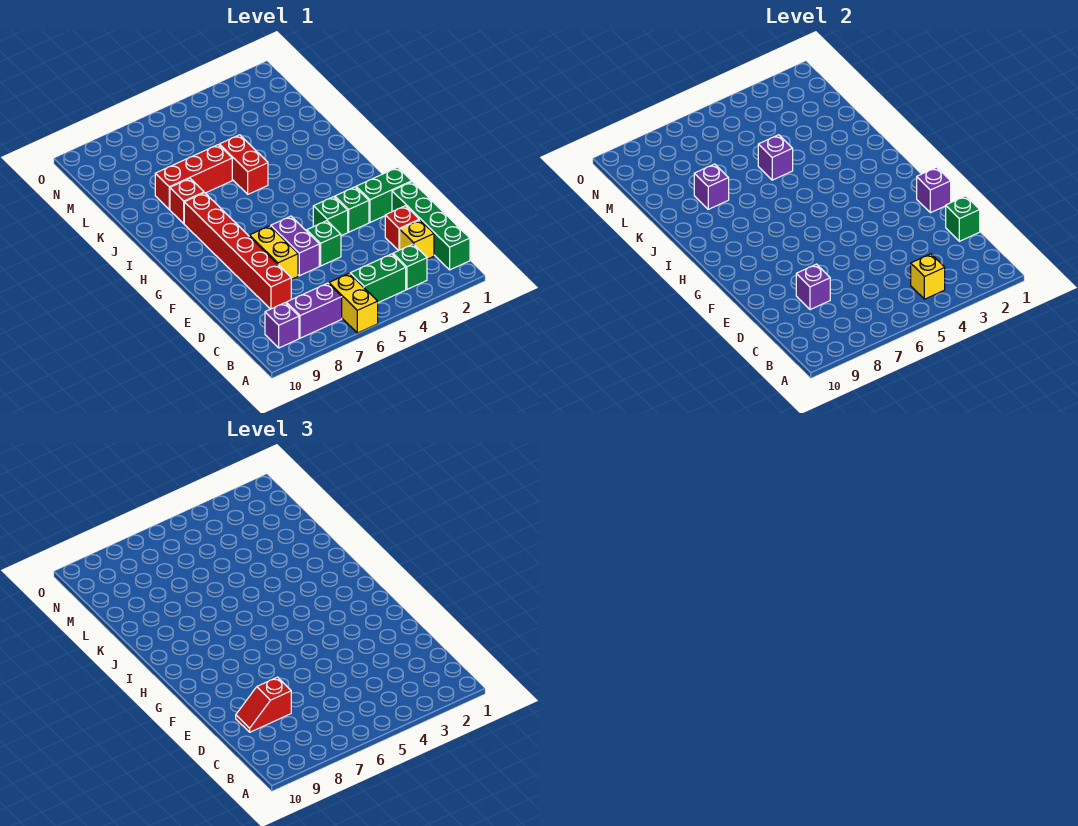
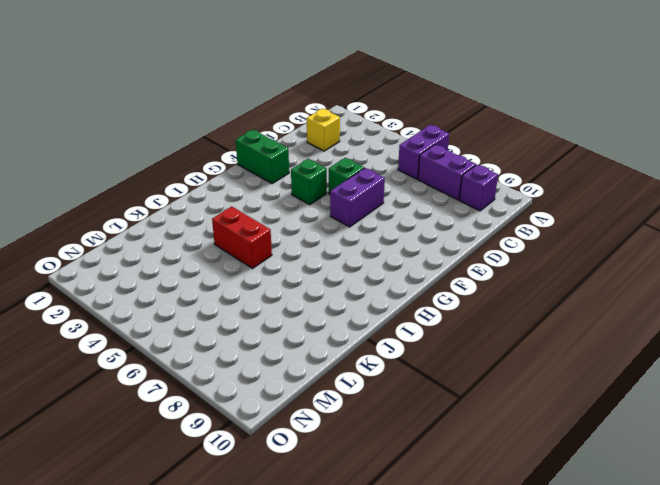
purple brick A6:B6 level 1 -> yellow brick A6:B6 level 1
red brick J4:J5 level 1 -> red brick J5:K5 level 1
none -> green brick B1:E1 level 1
none -> green brick B3 level 1
none -> green brick B4:B5 level 1

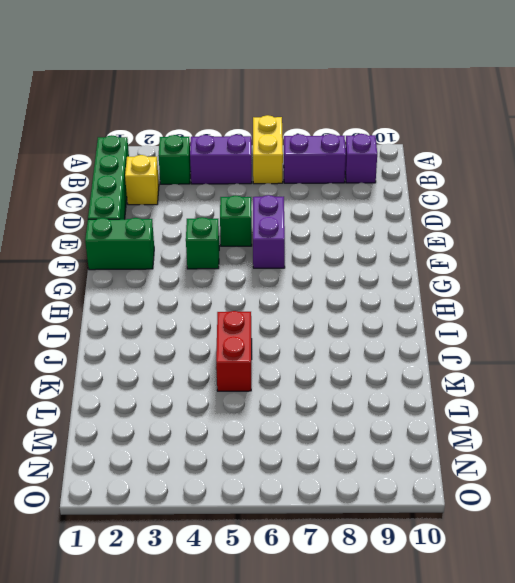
purple brick B4:B5 level 1 -> green brick B4:B5 level 1
none -> red brick D2 level 1
none -> red brick D8:I8 level 1
none -> yellow brick E7:F7 level 1

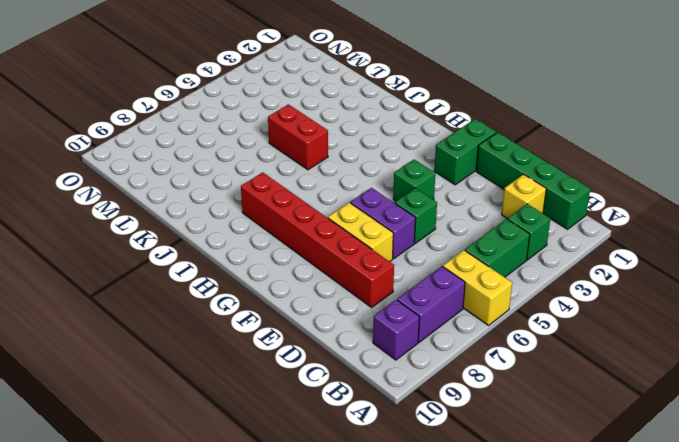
none -> red brick D2 level 1
none -> green brick F3 level 1
none -> red brick J8 level 1

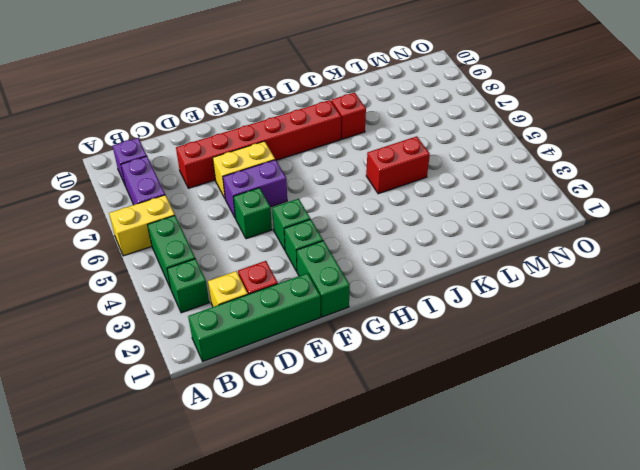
none -> red brick K6:K8 level 1
none -> yellow brick B4 level 2
none -> green brick D1 level 2

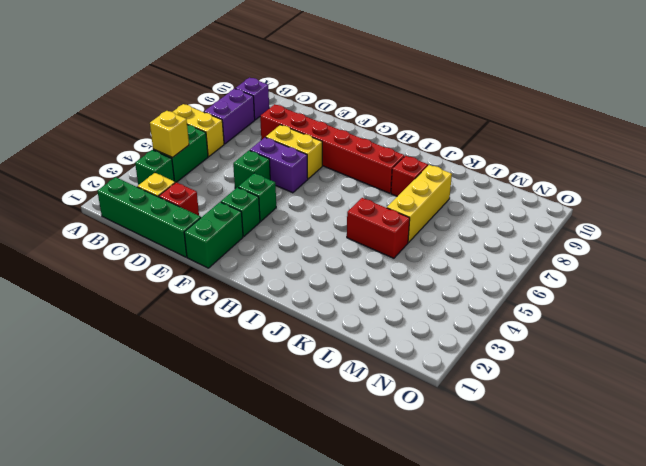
yellow brick K6:K8 level 1 -> red brick K6:K8 level 1
none -> green brick D1 level 2
none -> purple brick D8 level 2
none -> purple brick F1 level 2

